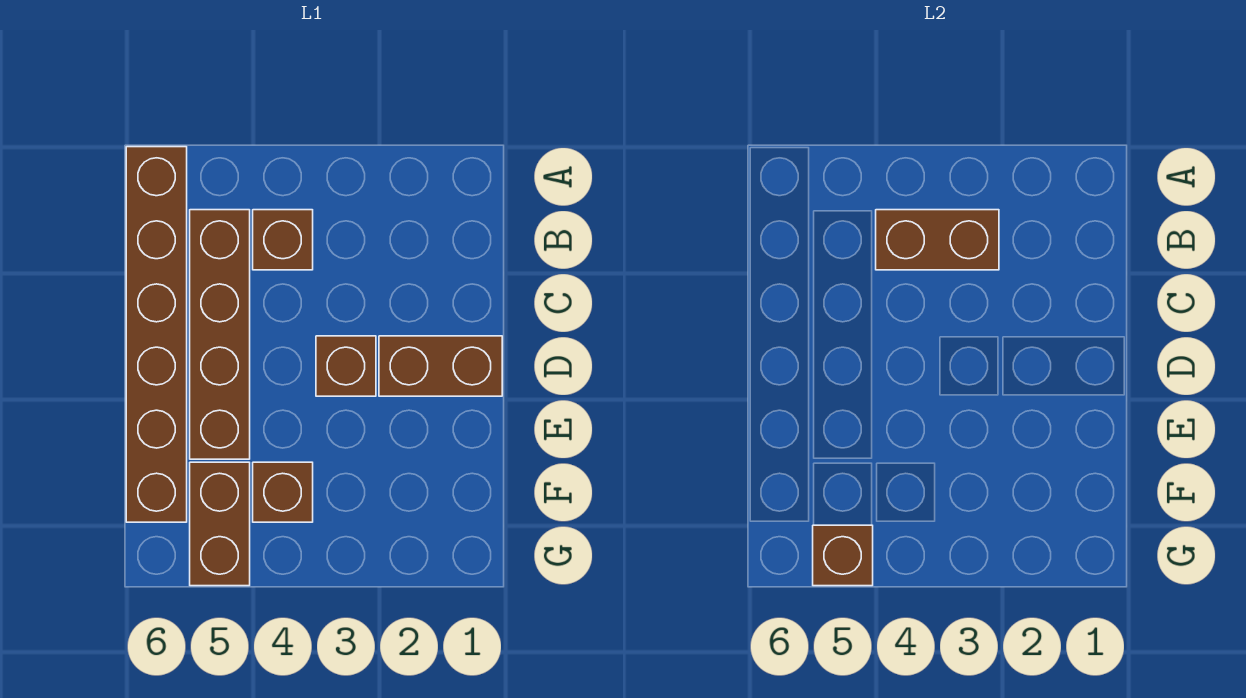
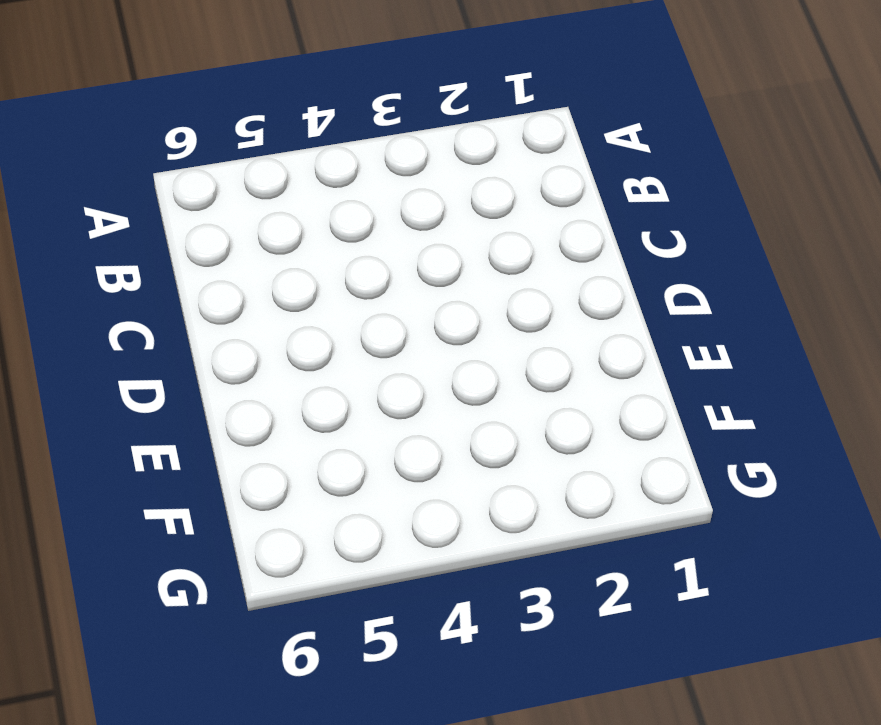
none -> brown brick A6:F6 level 1
none -> brown brick B4 level 1

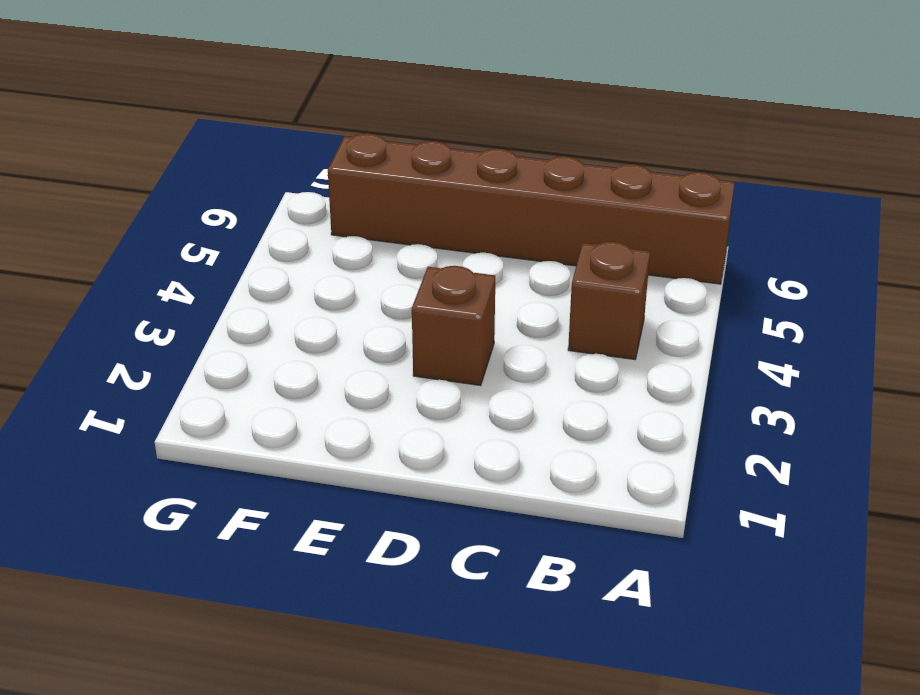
none -> brown brick B5:E5 level 1
none -> brown brick D1:D2 level 1

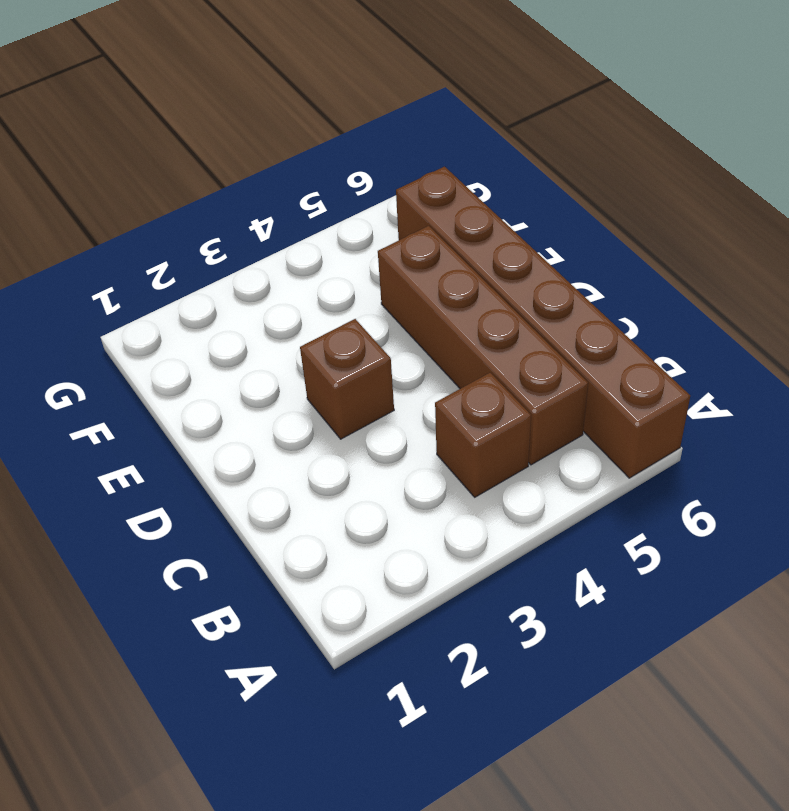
none -> brown brick D1:D2 level 1
none -> brown brick F4 level 1

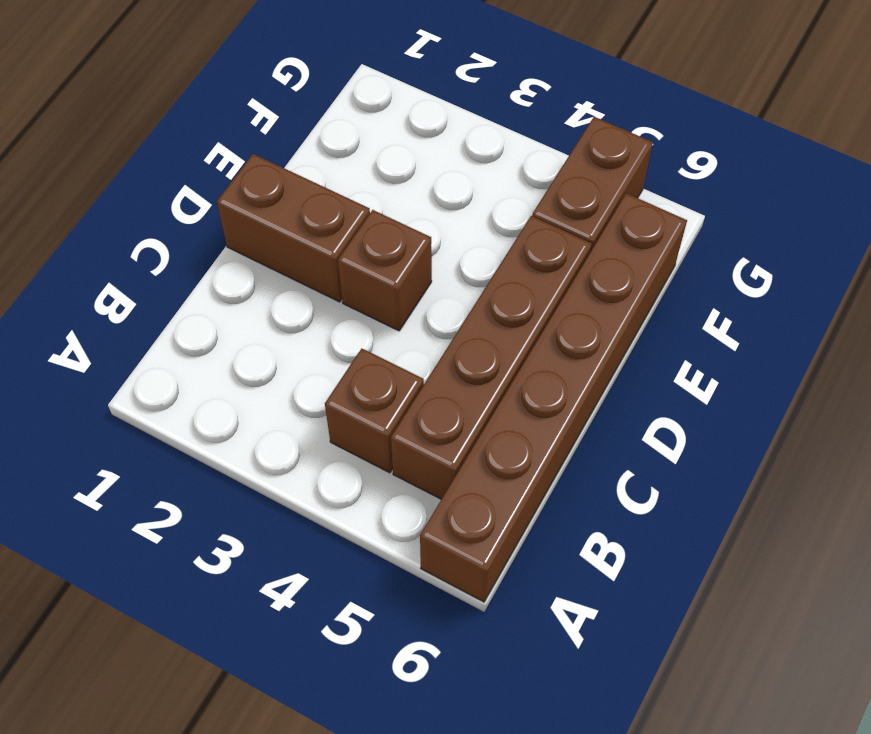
none -> brown brick F4 level 1
none -> brown brick B3:B4 level 2

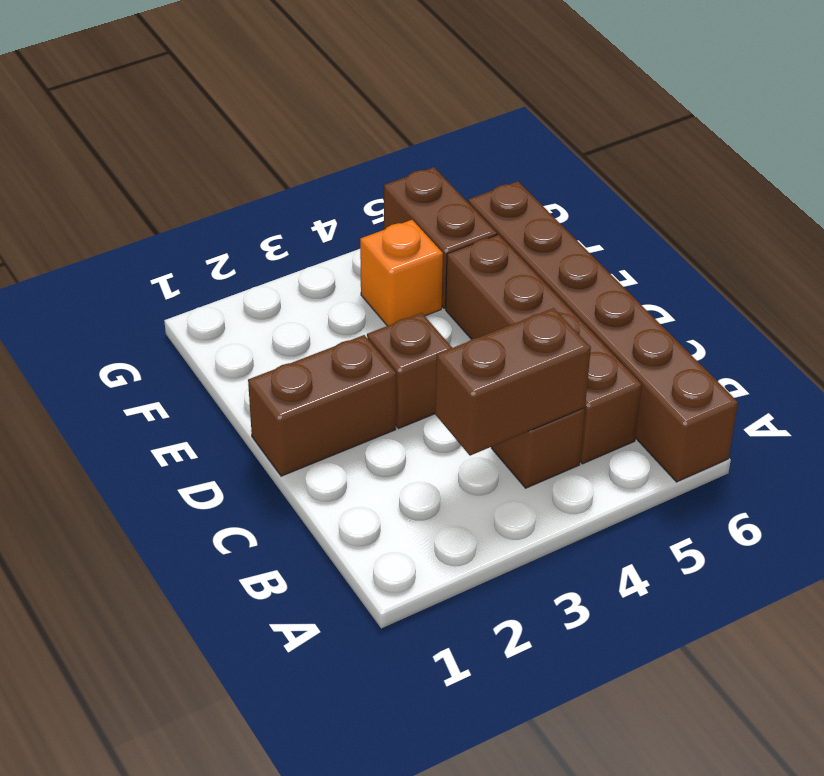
orange brick F4 level 1 -> brown brick F4 level 1
none -> brown brick G5 level 2

